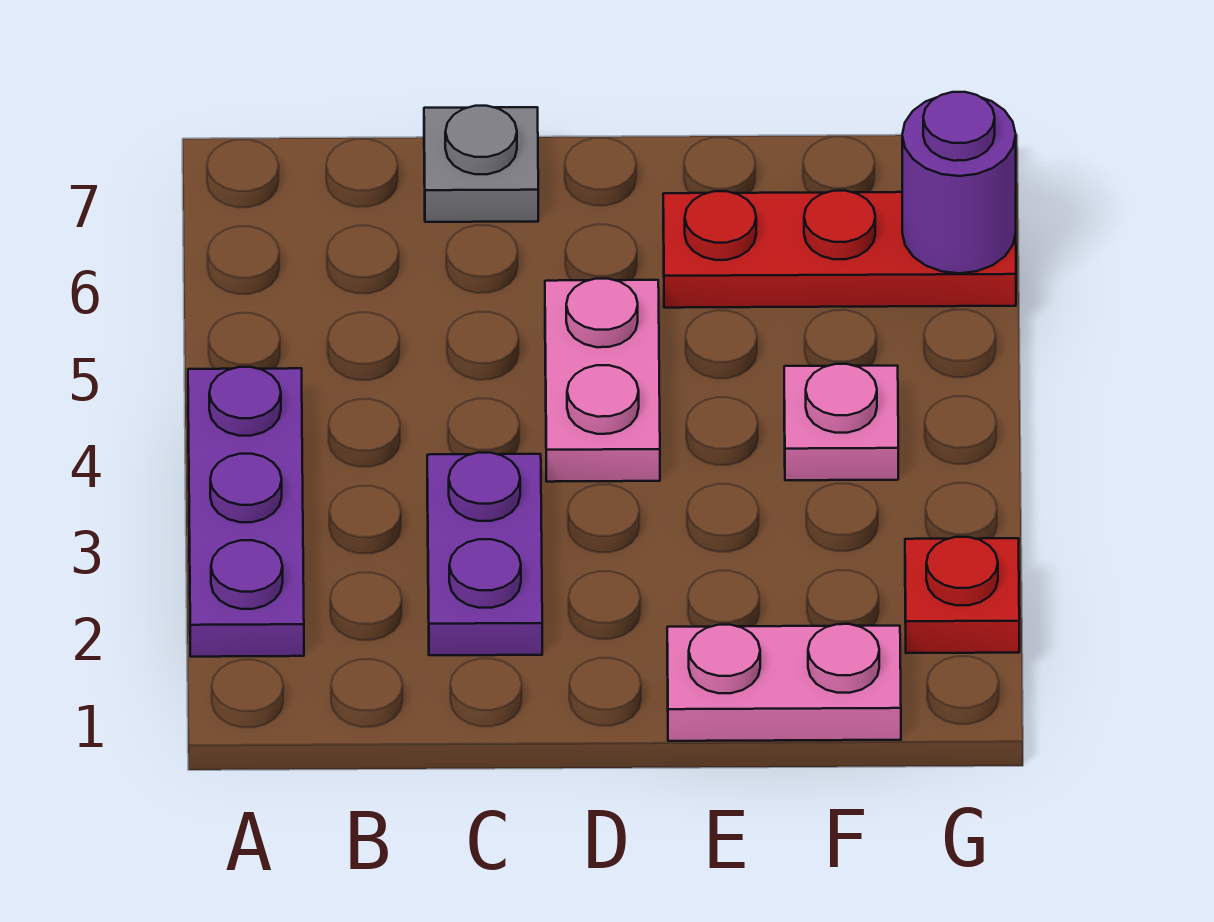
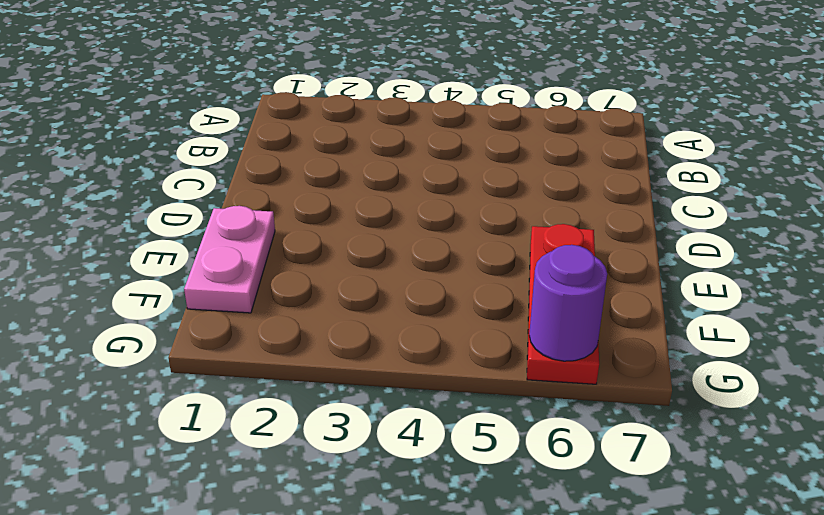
none -> purple plate A2:A4 level 1
none -> purple plate C2:C3 level 1

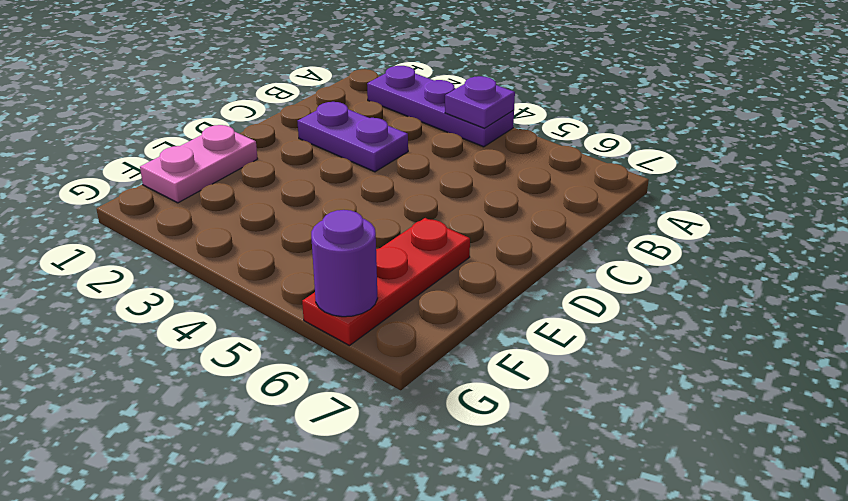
purple plate A4 level 2 -> none
none -> grey plate C7 level 1
none -> pink plate D4:D5 level 1

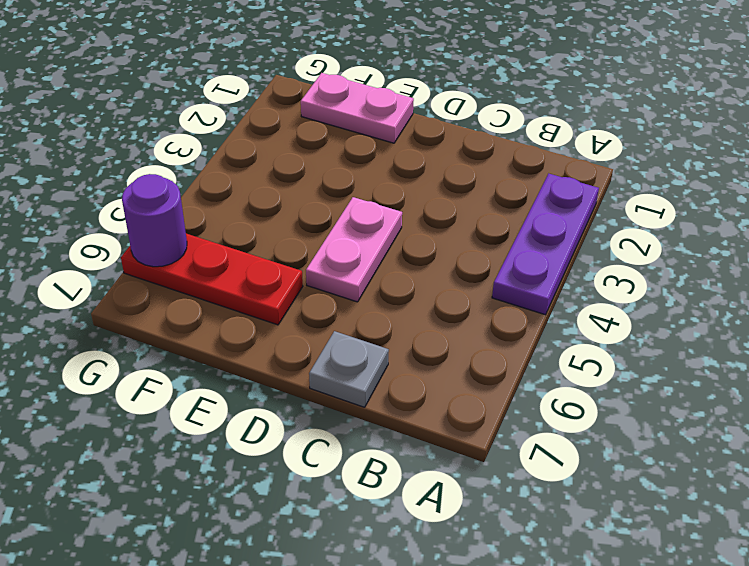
none -> purple plate C2:C3 level 1
none -> pink plate F4 level 1

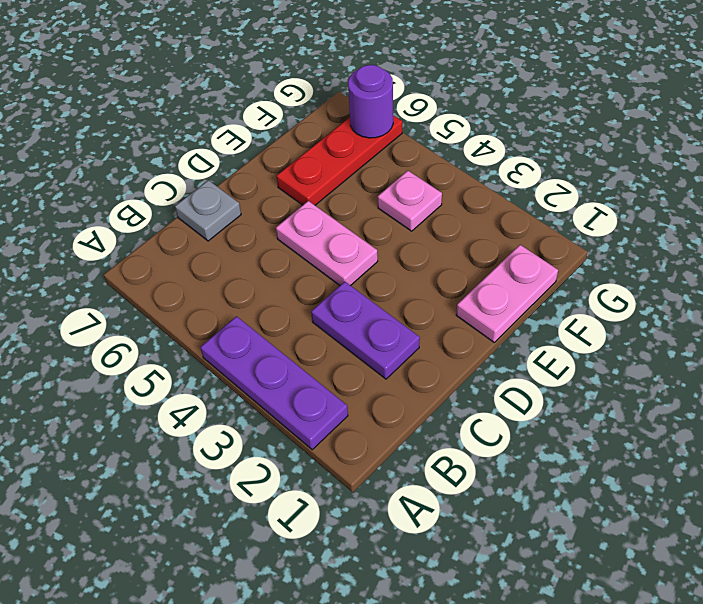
none -> red plate G2 level 1

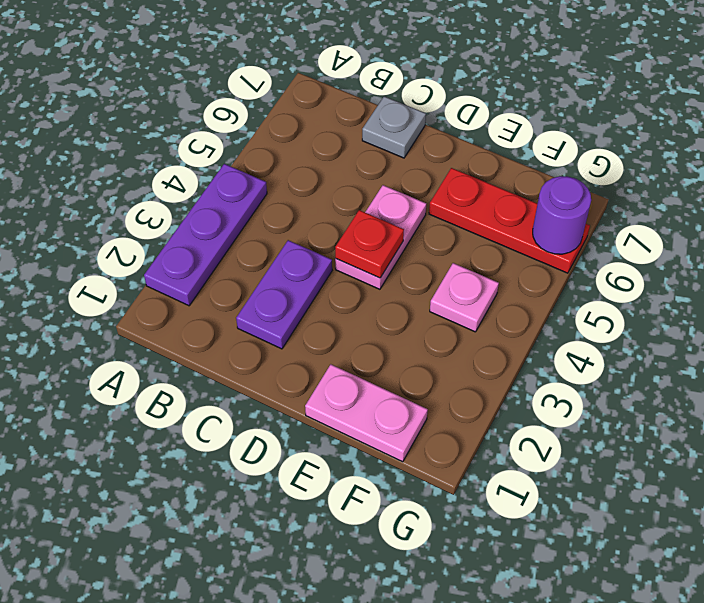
red plate D4 level 2 -> red plate G2 level 1

